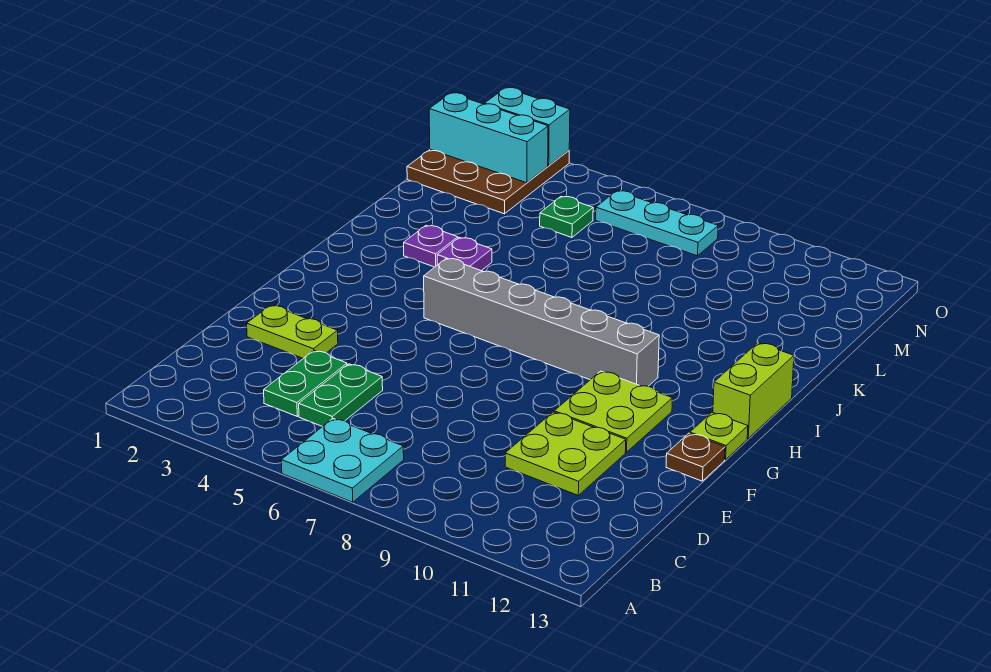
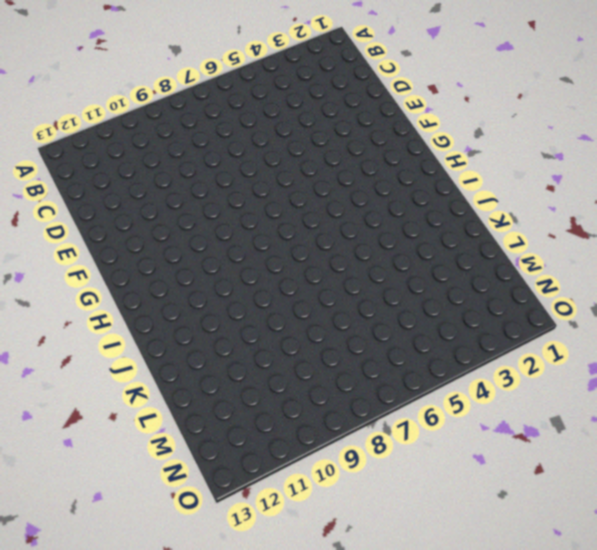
none -> cyan plate A6:B7 level 1
none -> green plate C4:D4 level 1
none -> green plate C5:D5 level 1

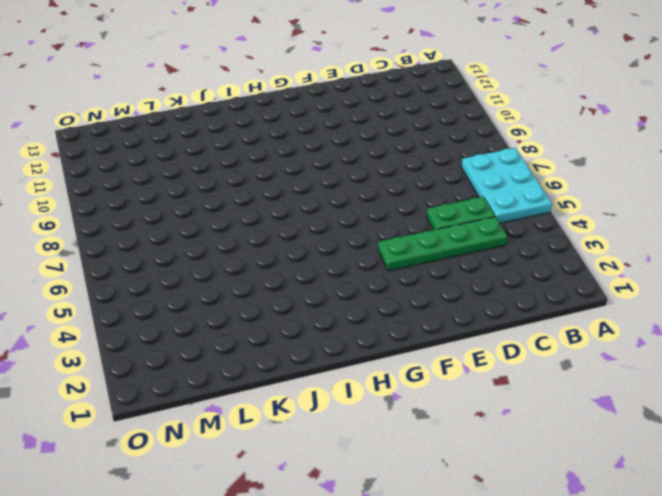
cyan plate A5:B7 level 1 -> cyan plate A6:B7 level 1
green plate C4:F4 level 1 -> green plate C4:D4 level 1
none -> lime plate D10:E11 level 1
none -> lime plate E2:E3 level 1
none -> lime plate F10:G11 level 1

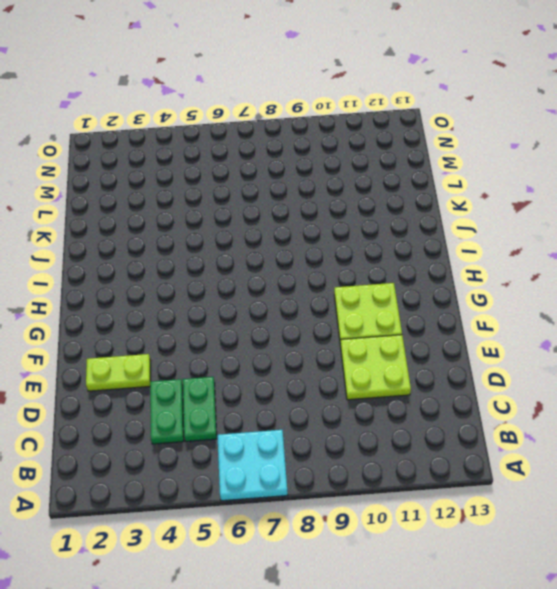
none -> brown plate F13 level 1
none -> lime plate G13 level 1
none -> grey brick H5:H10 level 1

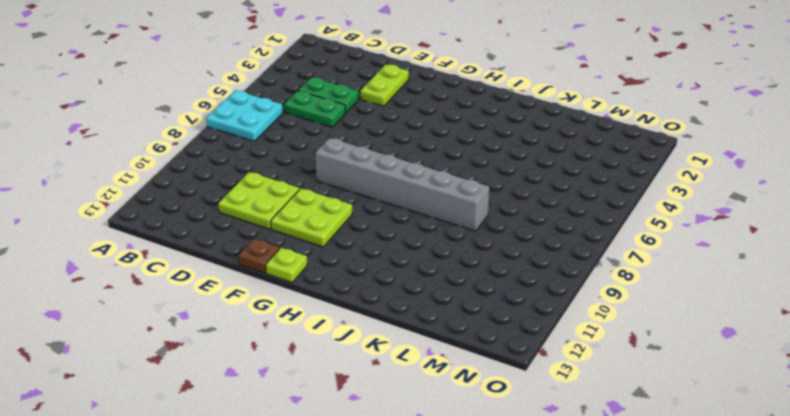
grey brick F8:K8 level 1 -> grey brick H5:H10 level 1
none -> lime brick H13:I13 level 1
none -> purple plate J3 level 1
none -> purple plate J4 level 1

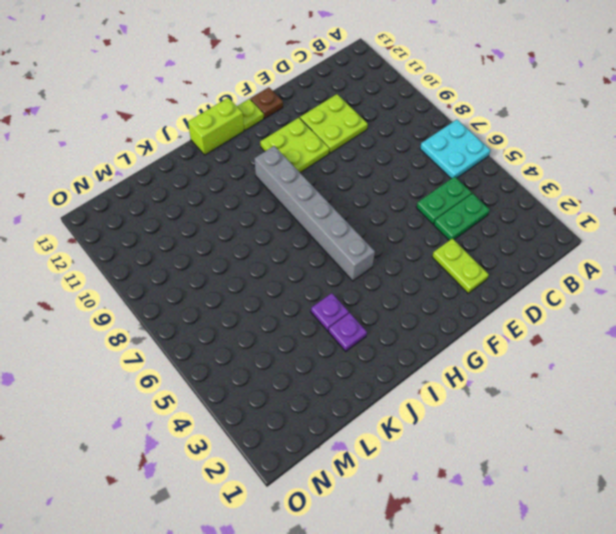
none -> brown plate M1:O3 level 1
none -> green plate M5 level 1
none -> cyan plate N6:N8 level 1

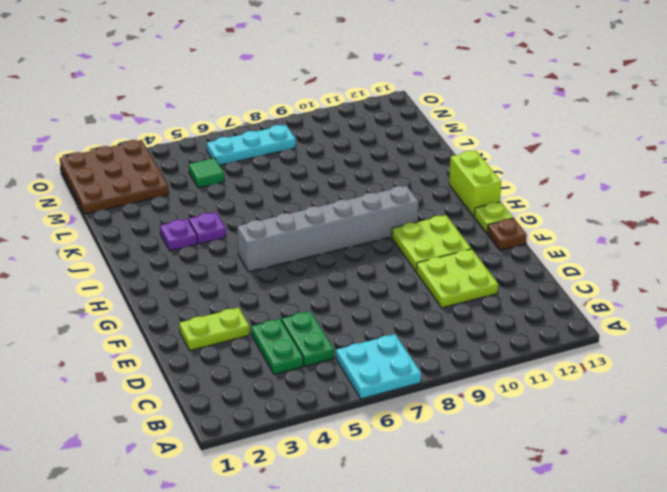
green tile M5 level 1 -> green plate M5 level 1
none -> cyan brick N1:N3 level 2
none -> cyan brick O2:O3 level 2

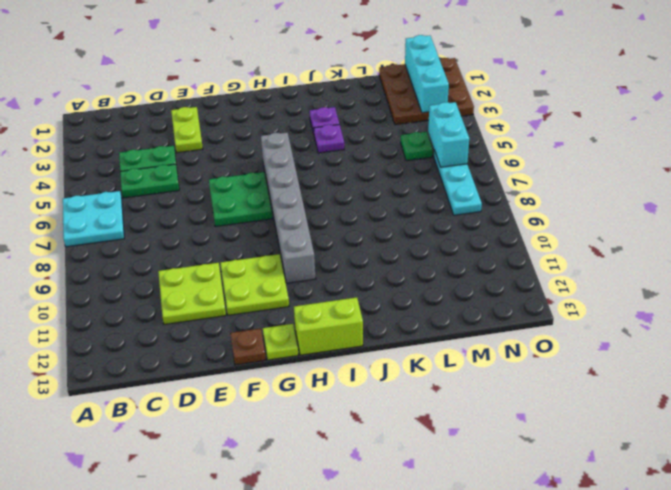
green plate F6:G7 level 1 -> none
cyan brick N5:N6 level 2 -> cyan brick O2:O3 level 2

